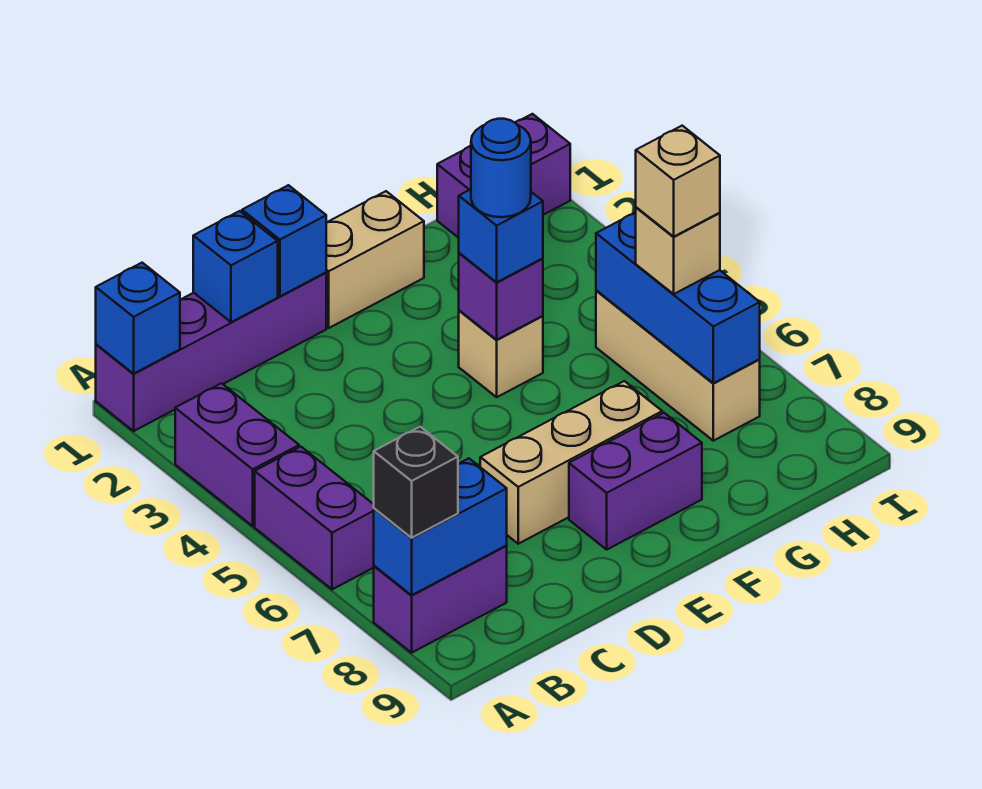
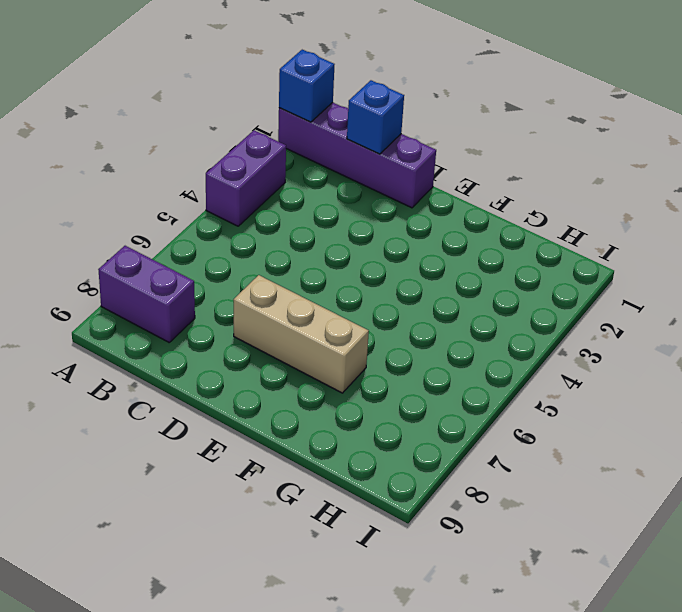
none -> purple brick A5:A6 level 1
none -> tan brick E1:F1 level 1
none -> purple brick E8:F8 level 1

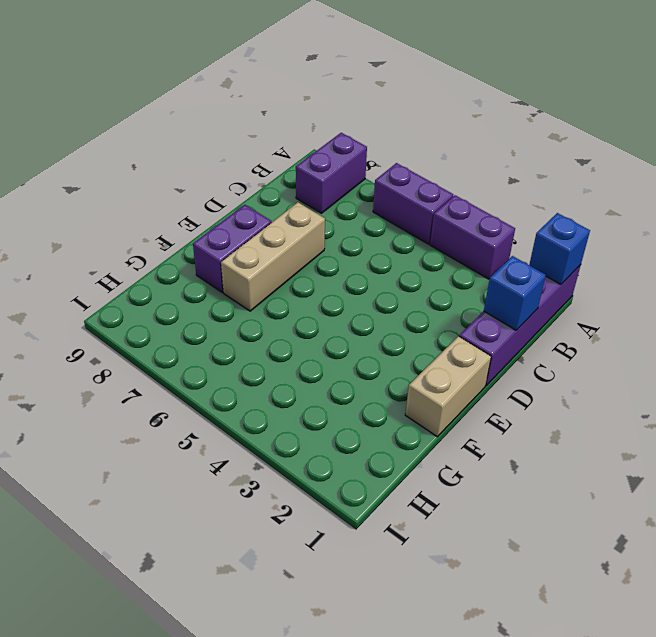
none -> tan brick F4 level 1
none -> purple brick H1:I1 level 1
none -> tan brick H5:H7 level 1

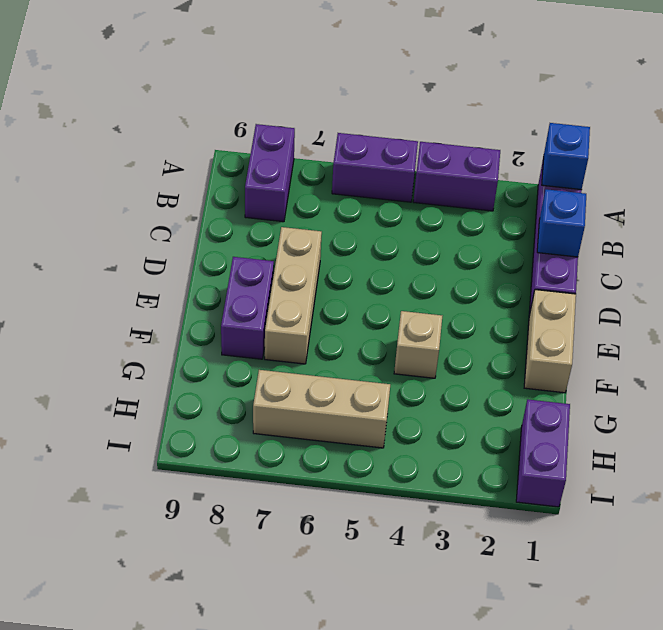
none -> blue brick A8:B8 level 2
none -> blue brick D1 level 2
none -> purple brick F4 level 2

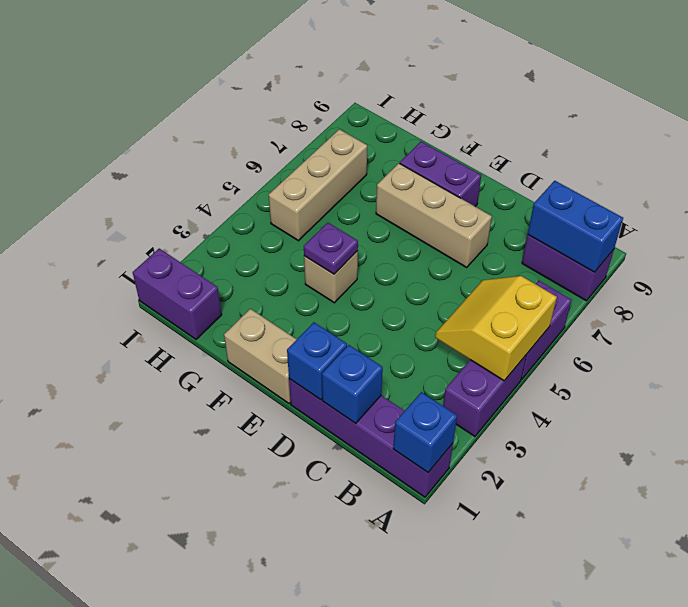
yellow slope A4:B5 level 2 top A -> none
purple plate F4 level 2 -> purple brick F4 level 2
none -> blue brick H5:H7 level 2
none -> black brick A8 level 3
none -> blue brick F4 level 3

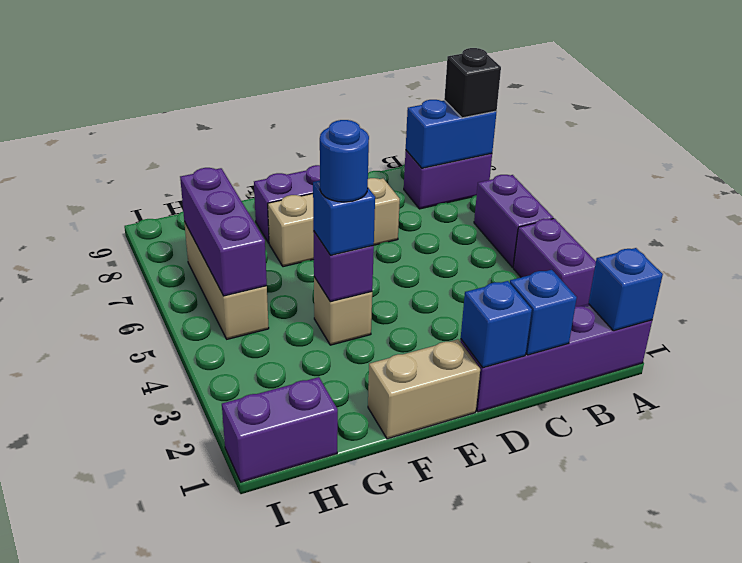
purple brick H5:H7 level 2 -> blue brick H5:H7 level 2
none -> tan brick H6 level 3
none -> tan brick H6 level 4

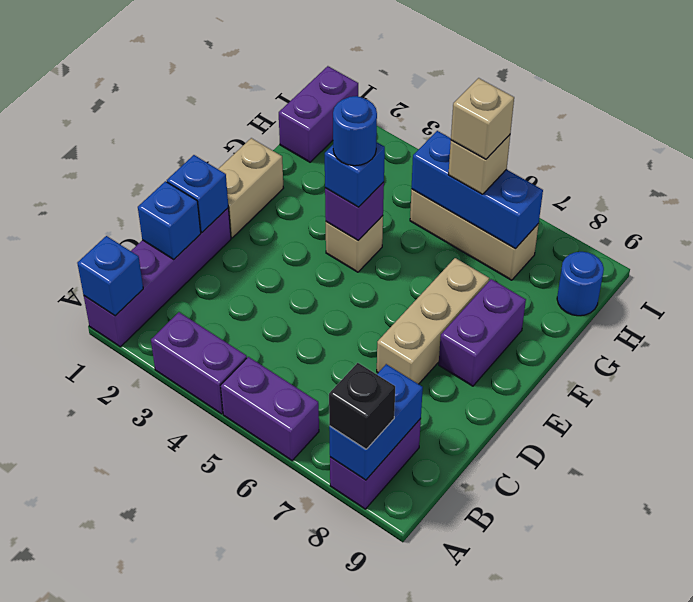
blue round brick H9 level 1 -> none

